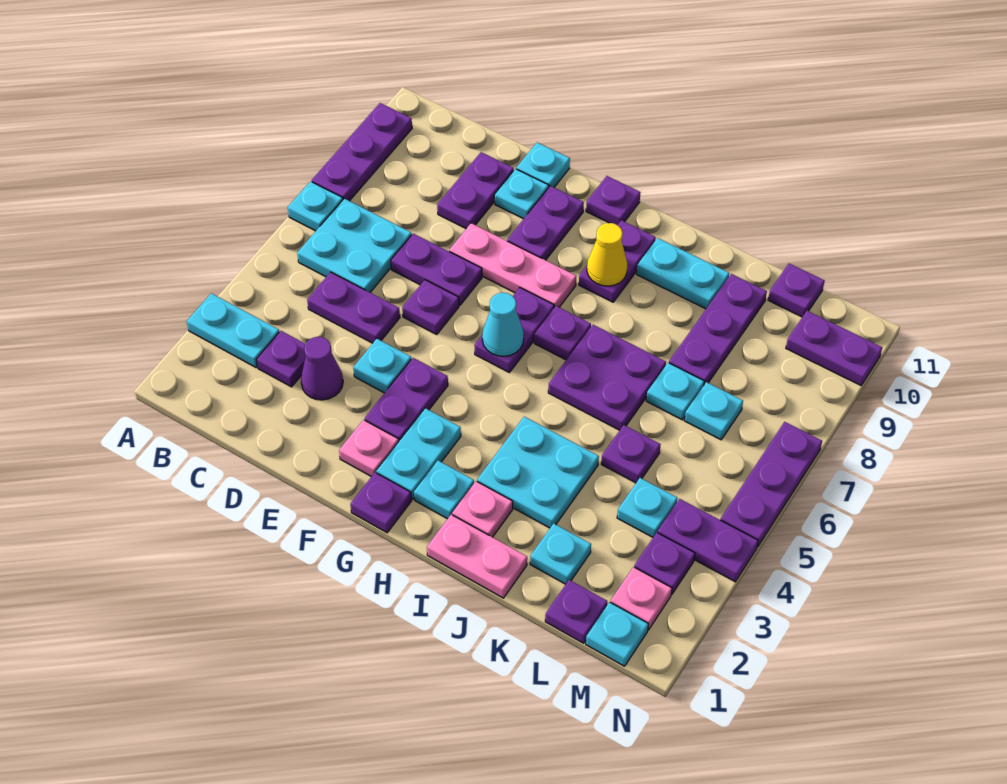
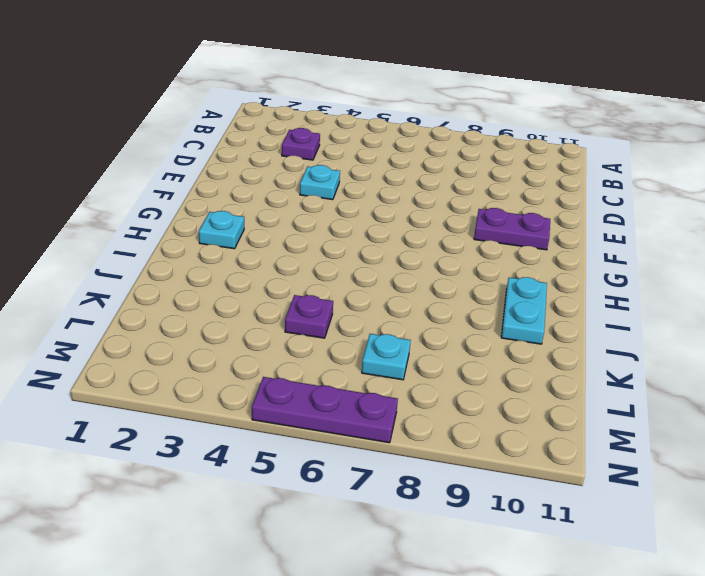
none -> cyan plate A3:B3 level 1
none -> cyan plate A7 level 1
none -> purple plate A8:A10 level 1
none -> cyan plate B6:C7 level 1

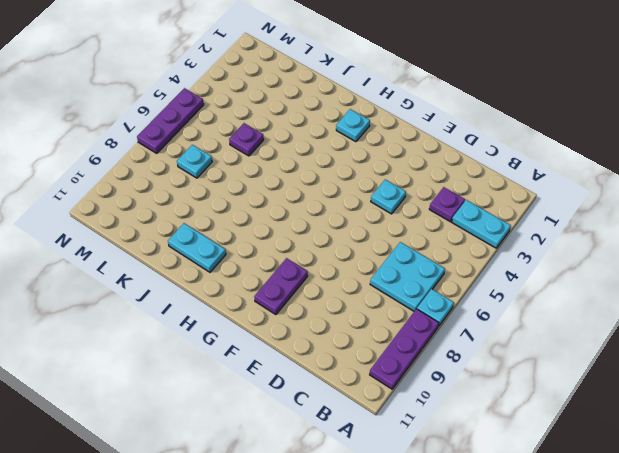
none -> purple plate C5:D5 level 1
none -> purple cone D3 level 1
none -> purple plate D7:E7 level 1
none -> purple plate D9:D10 level 1

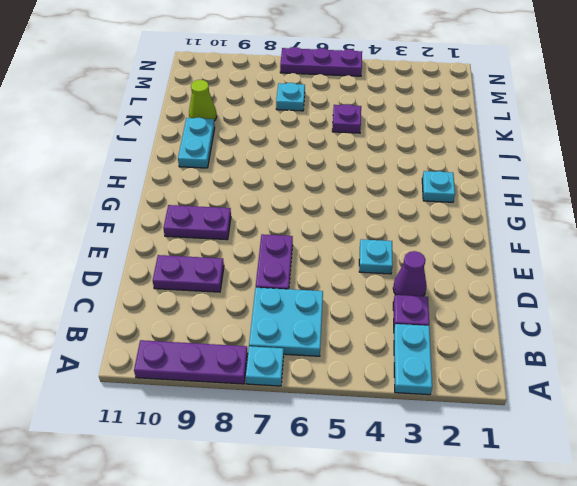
lime cone K10 level 1 -> purple plate K8:K10 level 1
none -> purple plate C5:D5 level 1
none -> purple plate E6 level 1
none -> pink plate E8:G8 level 1
none -> cyan plate E10 level 1

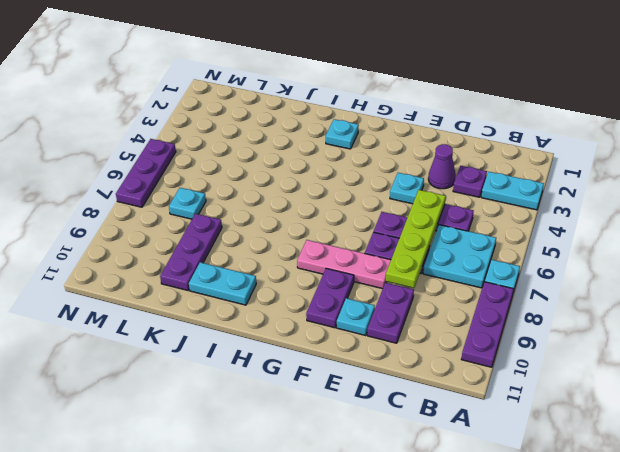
lime plate D5:D8 level 2 -> none
none -> cyan plate E11 level 1
none -> pink plate F2 level 1
none -> purple plate F3:F4 level 1
none -> purple plate G1 level 1

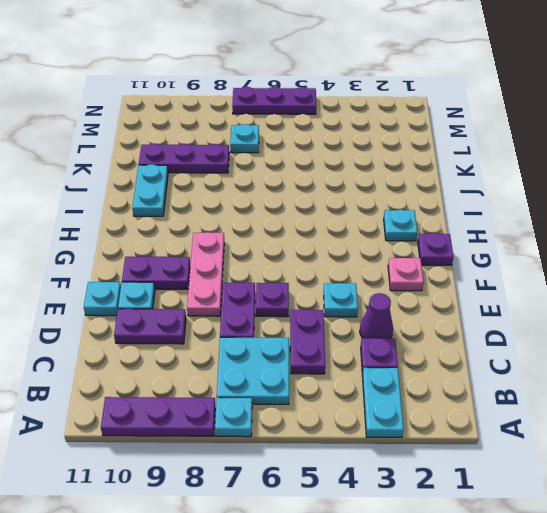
none -> purple plate F3:F4 level 1
none -> cyan plate G2:G3 level 1
none -> purple plate G6:G7 level 1
none -> purple plate G11 level 1

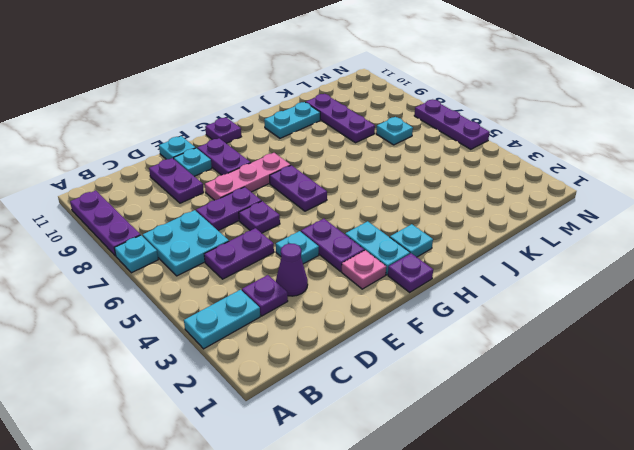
none -> purple plate H7 level 1
none -> purple plate H9:H10 level 1
none -> pink plate I1:J1 level 1
none -> pink plate I2 level 1

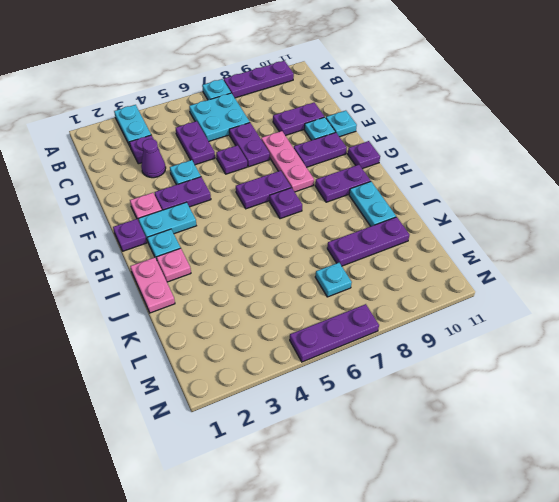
none -> cyan plate I3:J4 level 1
none -> purple plate I6:J7 level 1
none -> cyan plate K2 level 1
none -> purple plate K5 level 1

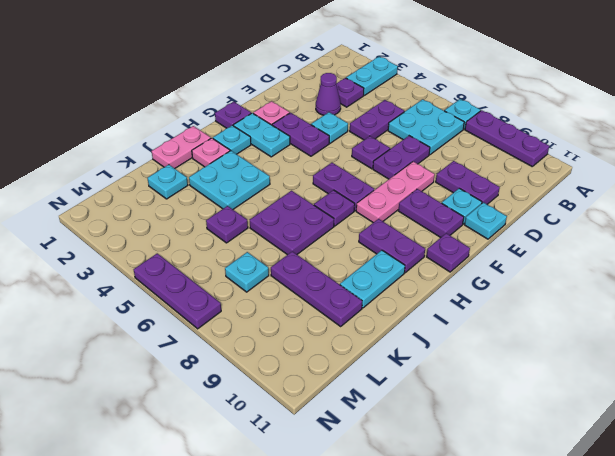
none -> cyan plate K7 level 1
none -> purple plate L1 level 1
none -> cyan plate L4 level 1
none -> purple plate L11 level 1

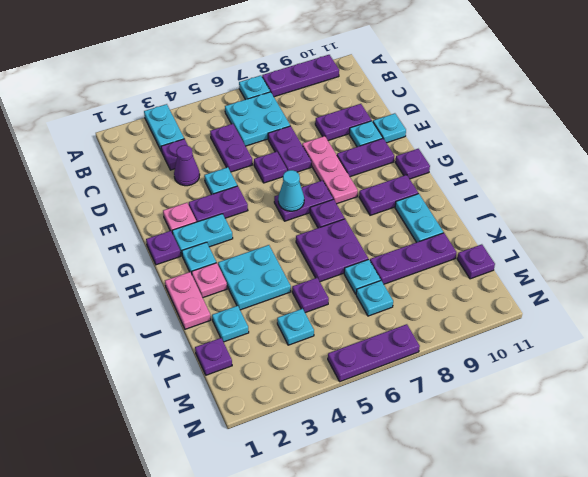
none -> cyan plate M1 level 1
none -> pink plate M2 level 1
none -> purple plate M3 level 1
none -> purple plate M4:N4 level 1

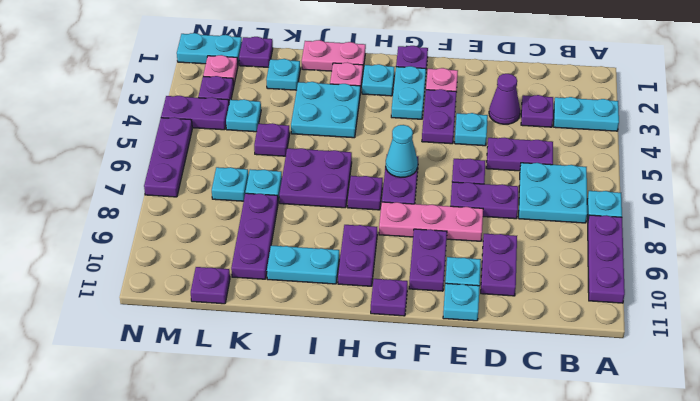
cyan plate M1:N1 level 1 -> cyan plate M1 level 1
none -> purple plate M10:N10 level 1
none -> yellow cone H9 level 2

